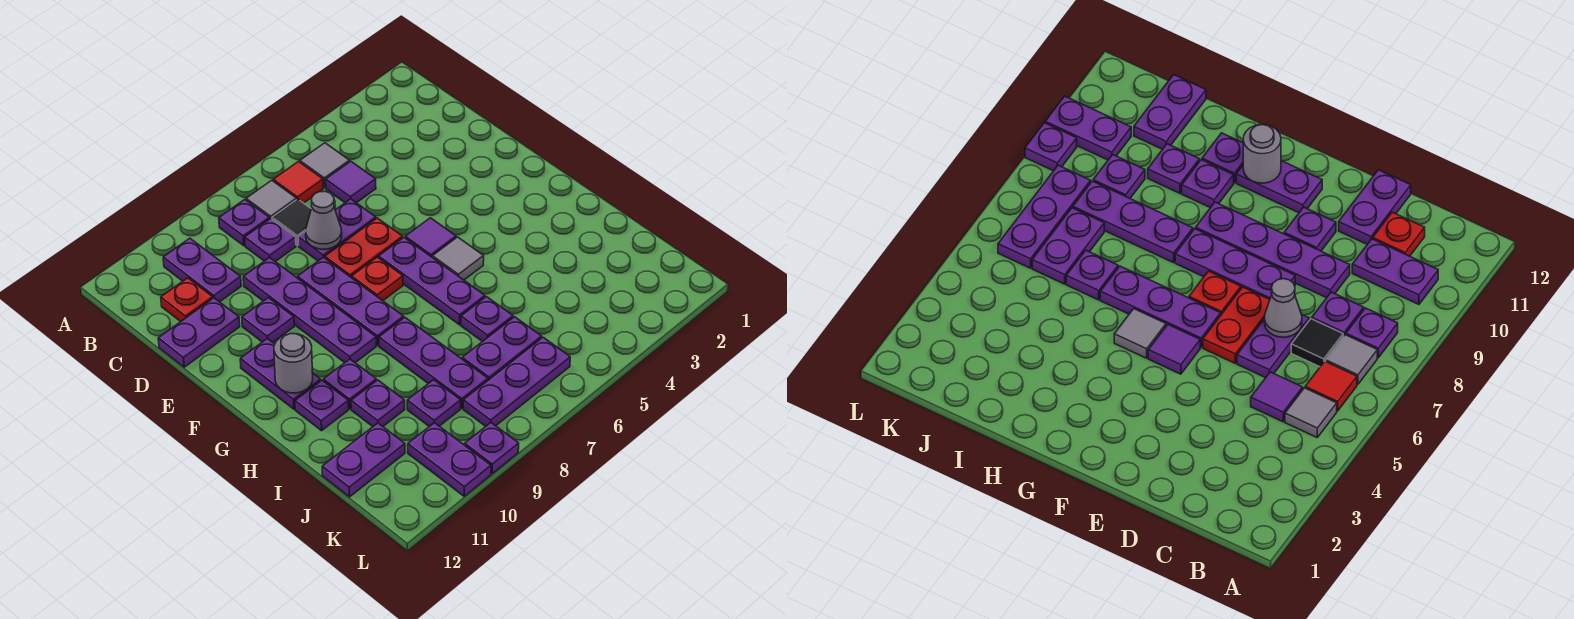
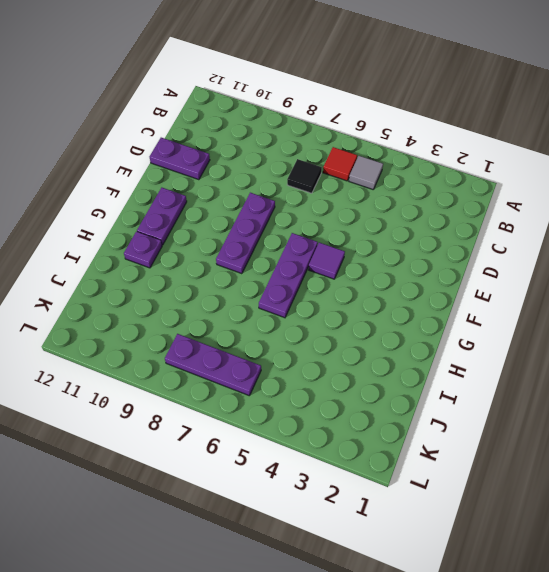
none -> grey tile B7 level 1
none -> purple plate B8 level 1
none -> purple plate B10:C10 level 1
none -> purple tile C5 level 1

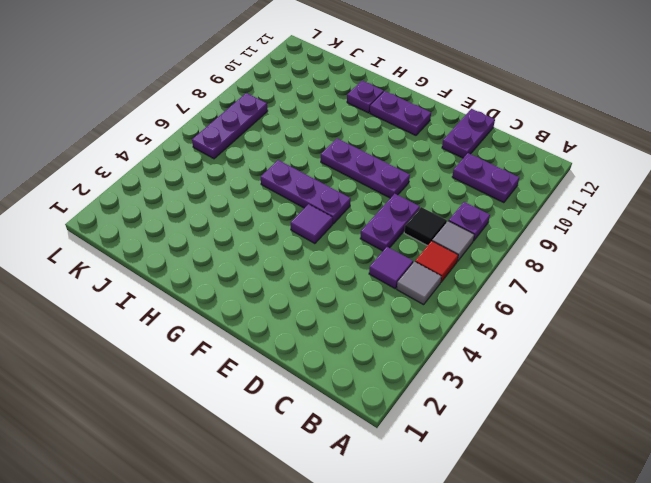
none -> purple plate C8 level 1
none -> red plate C11 level 1
none -> purple plate D9:G9 level 1
none -> red plate E6:E7 level 1

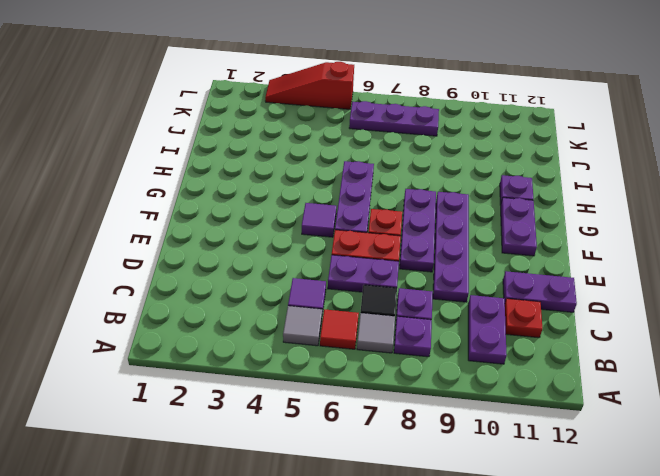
red slope L3:L5 level 1 top 5 -> none
none -> purple plate E10 level 1
none -> grey tile G5 level 1
none -> purple plate H8:J8 level 1
none -> purple plate H10 level 1

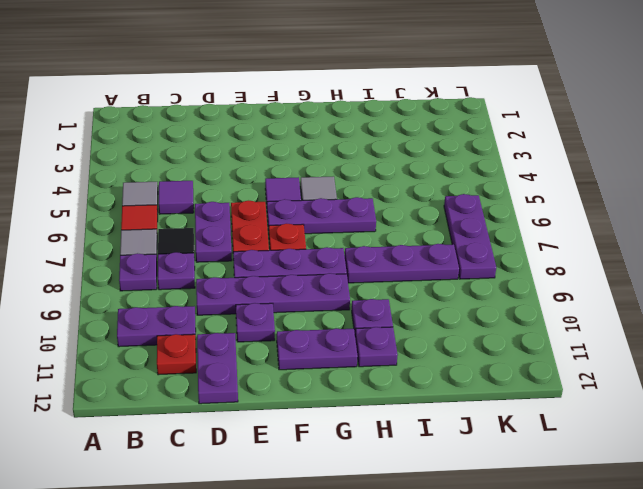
none -> purple plate I6 level 1
none -> purple plate I10 level 1
none -> purple plate J6:J7 level 1
none -> purple plate J9 level 1

